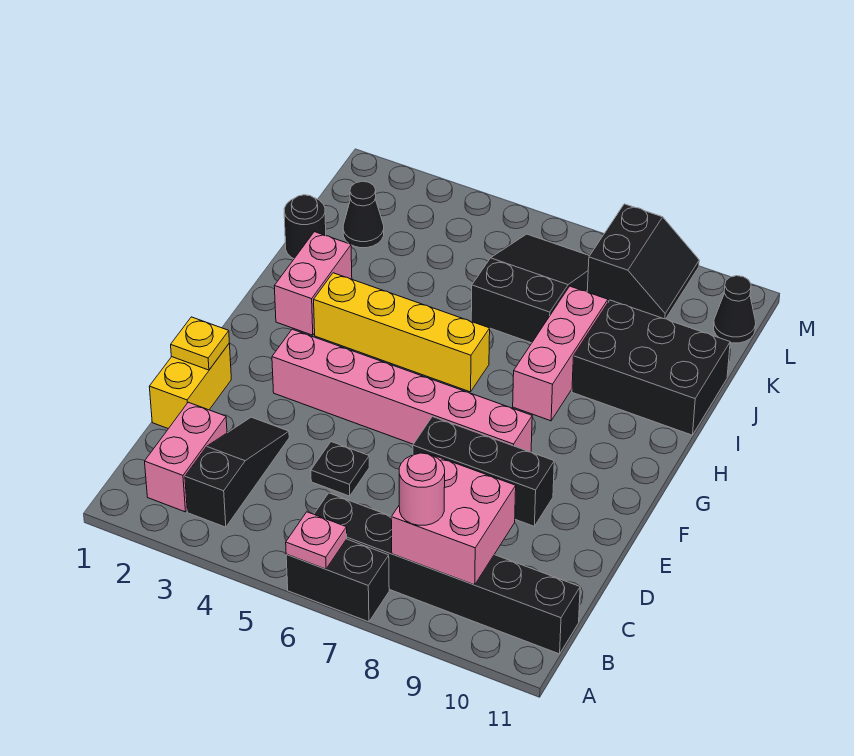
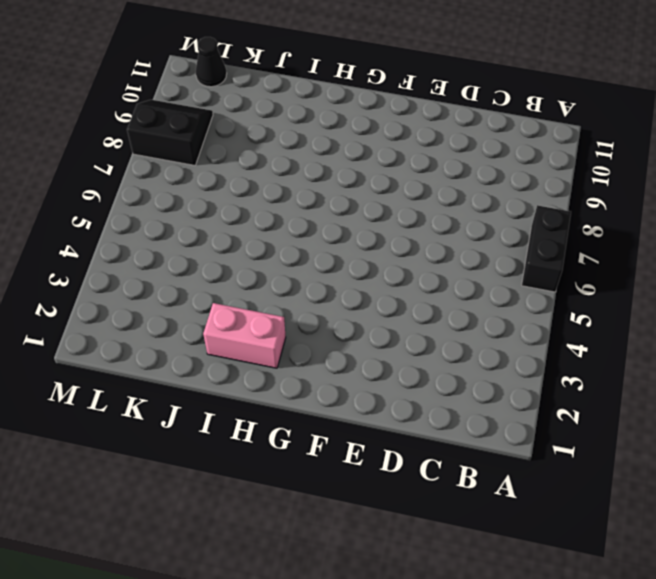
none -> pink brick B2:C2 level 1
none -> black slope B3:D3 level 1 top B
none -> black brick B6:B11 level 1

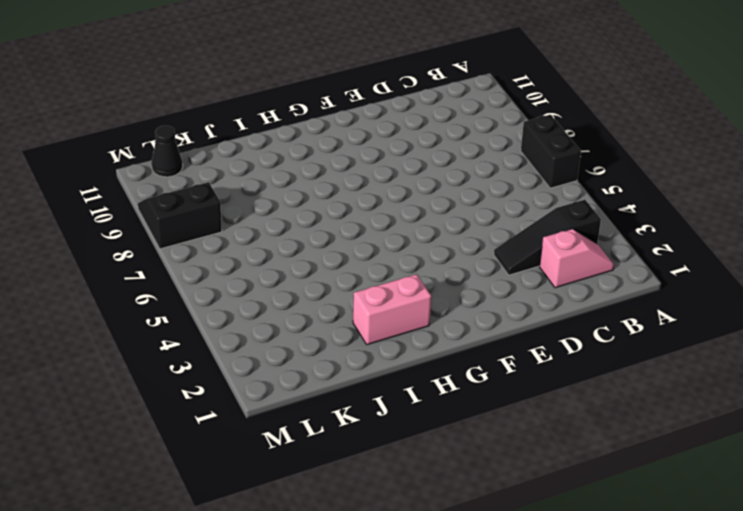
pink slope B2:C2 level 1 top C -> pink brick B2:C2 level 1
none -> black brick B6:B11 level 1
none -> yellow brick D1:E1 level 1
none -> black plate D5 level 1

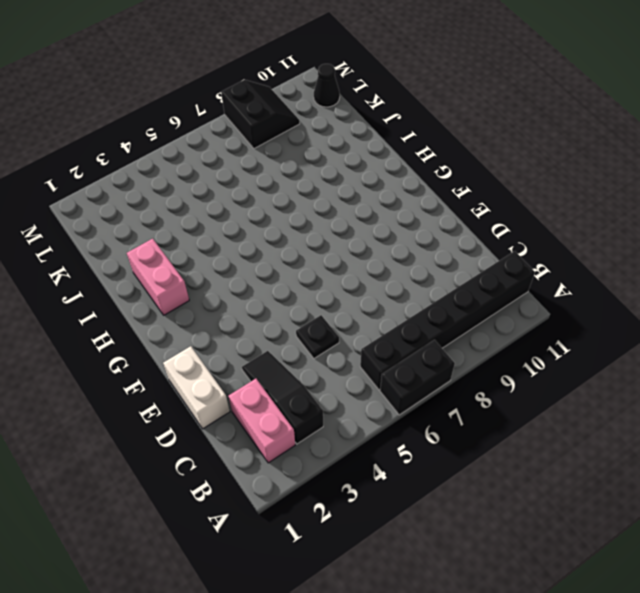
white brick D1:E1 level 1 -> yellow brick D1:E1 level 1
none -> black brick E7:E9 level 1
none -> pink brick F3:F8 level 1
none -> yellow brick H3:H6 level 1

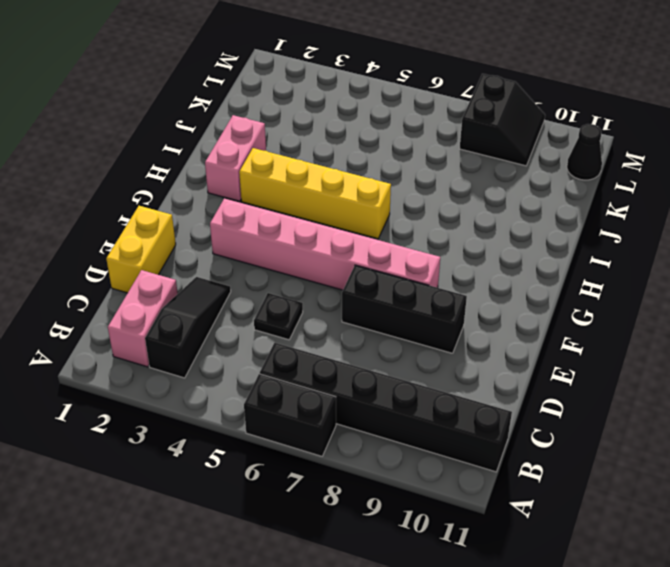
none -> pink brick H8:J8 level 1
none -> black brick I9:J11 level 1
none -> black round brick J1 level 1

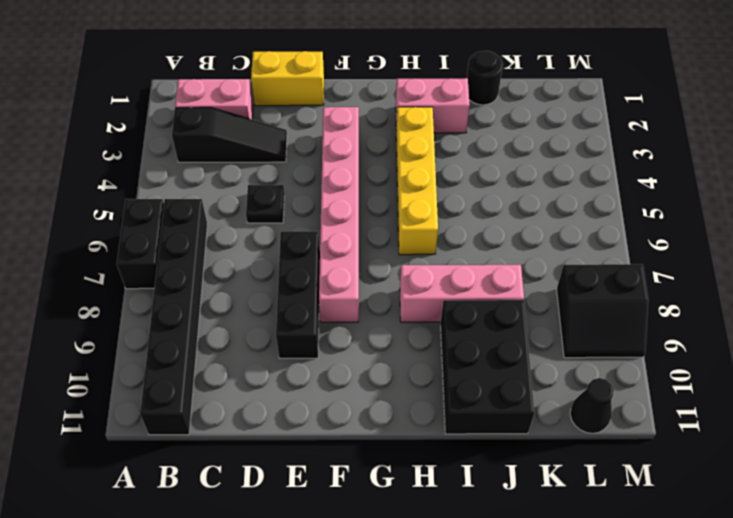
none -> black slope J6:L7 level 1 top J
none -> black cone K2 level 1
none -> pink plate A6 level 2

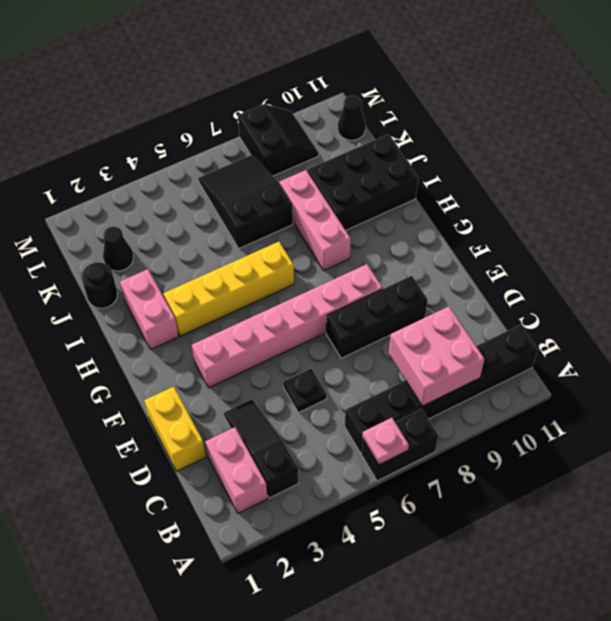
none -> yellow plate E1 level 2
none -> pink round brick B8 level 3

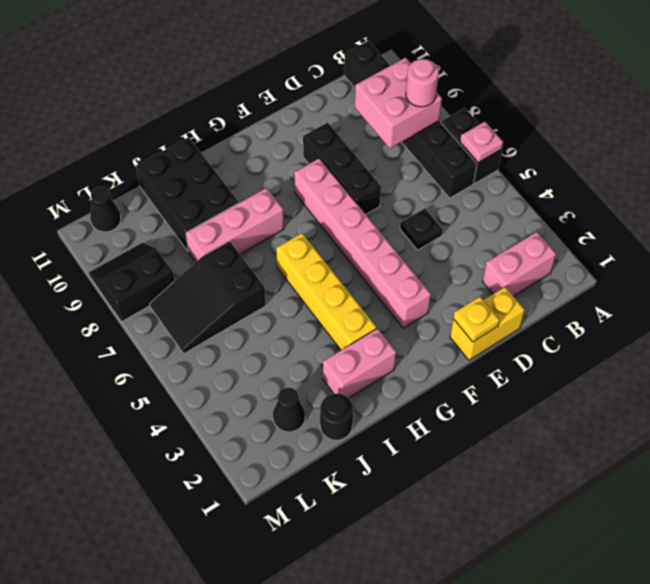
none -> black slope B3:D3 level 1 top B

